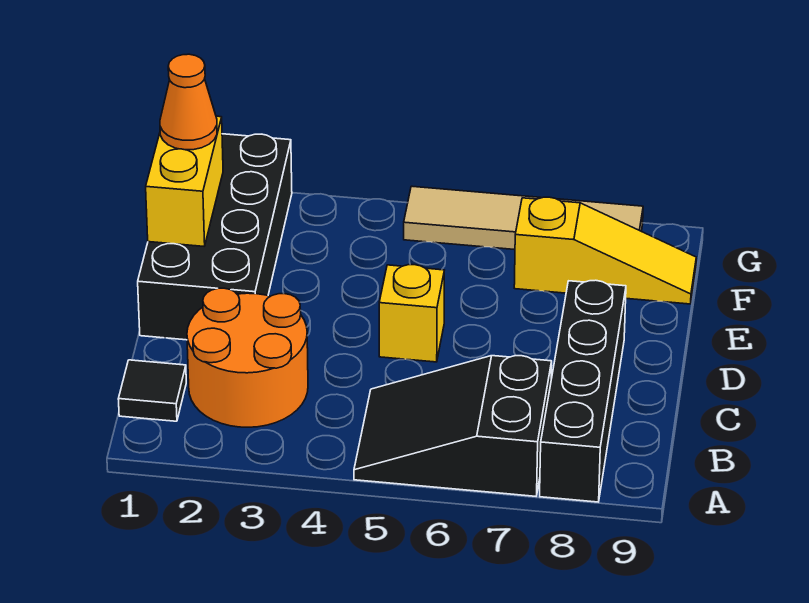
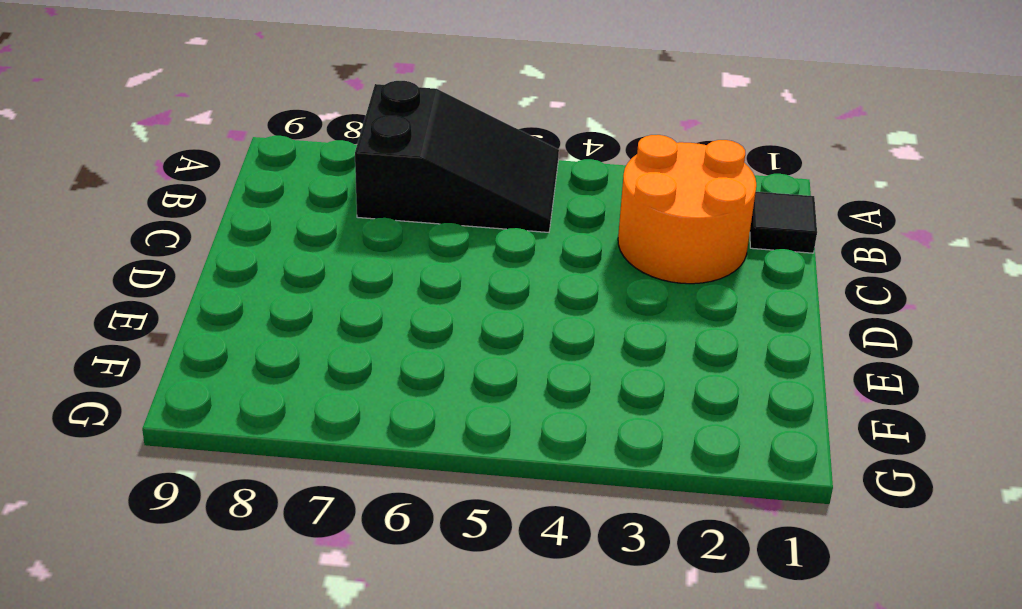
none -> black brick A8:D8 level 1
none -> black brick D1:G2 level 1

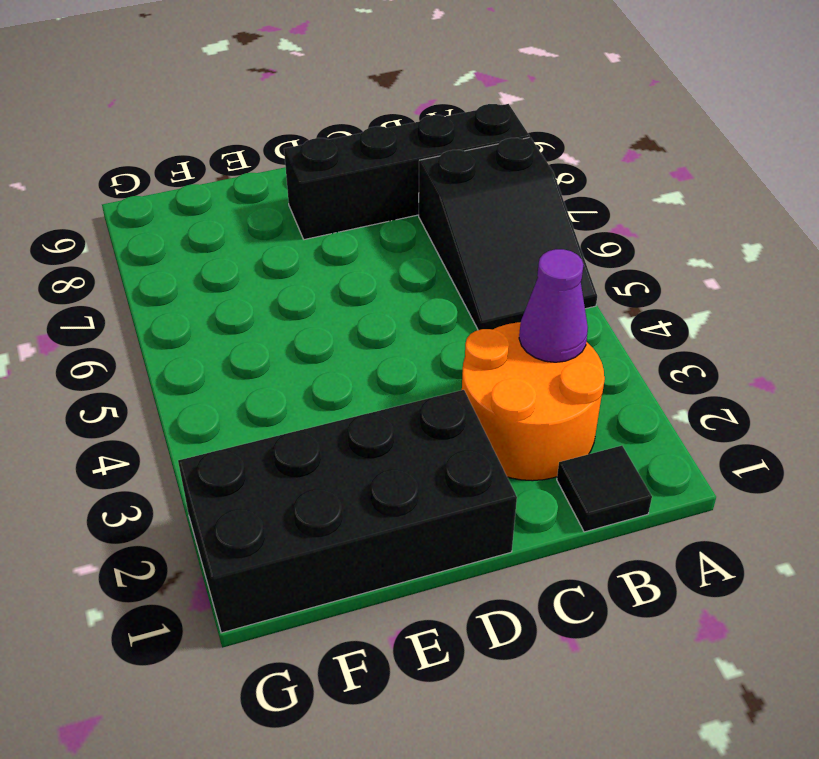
purple cone B3 level 2 -> none
none -> yellow brick D5 level 1
none -> yellow slope F7:F9 level 1 top 7

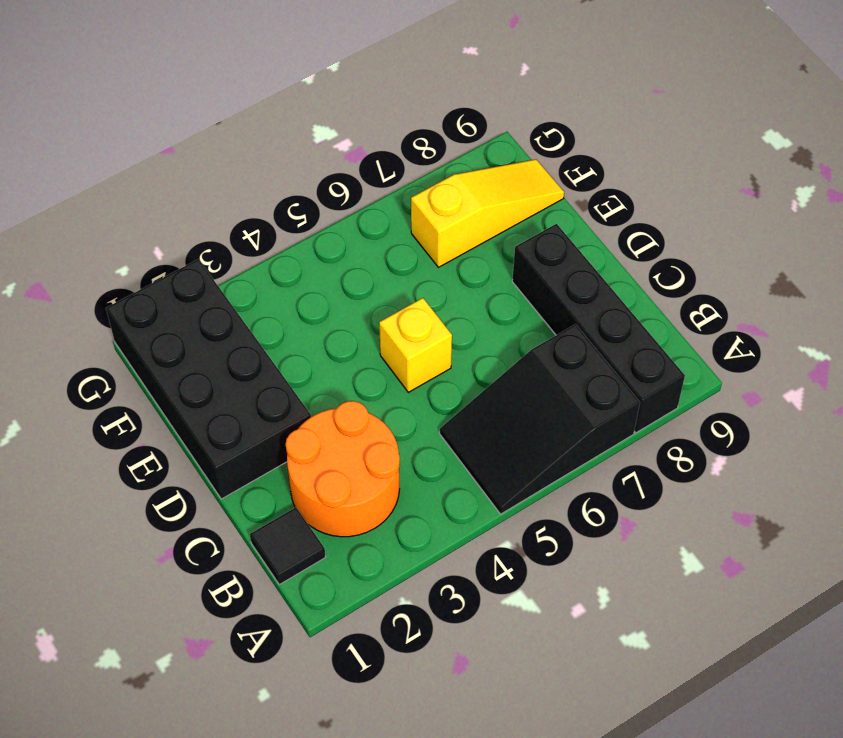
none -> tan tile G5:G8 level 1
none -> yellow brick E1:F1 level 2

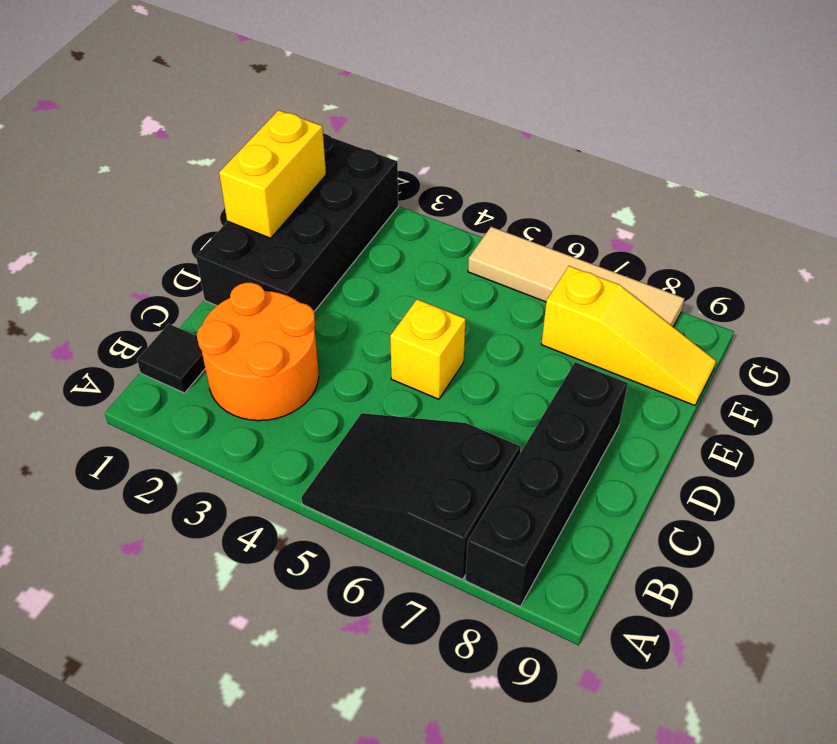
none -> orange cone F1 level 3

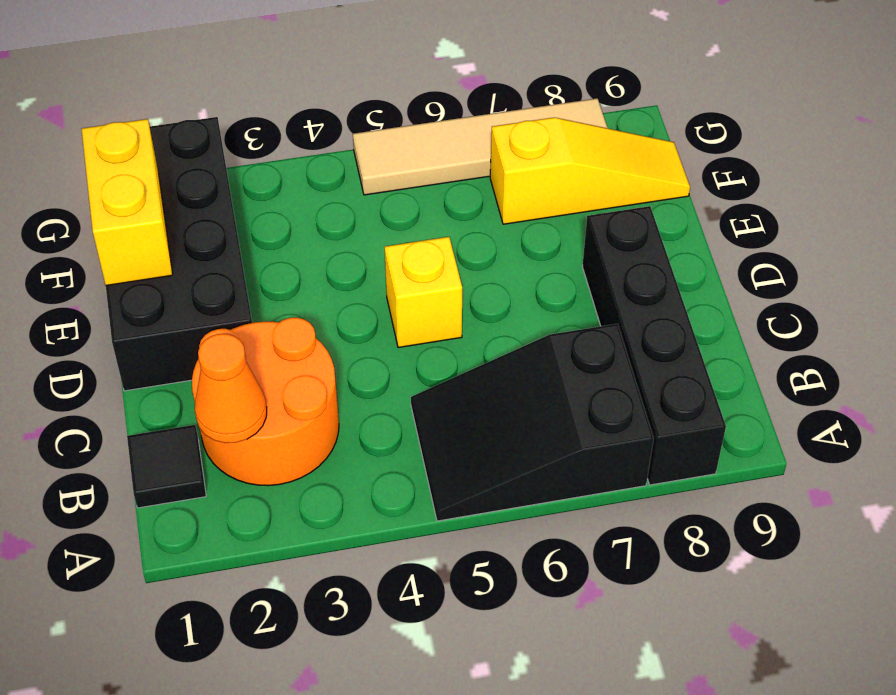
orange cone B2 level 2 -> orange cone F1 level 3

